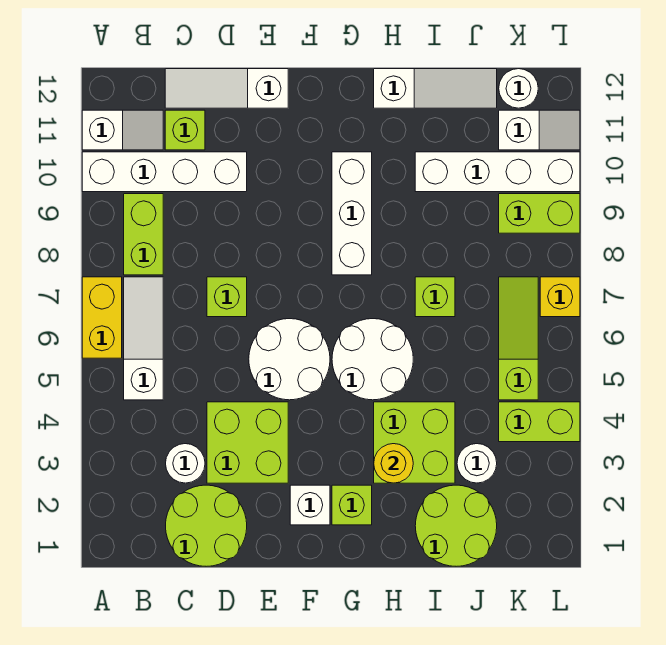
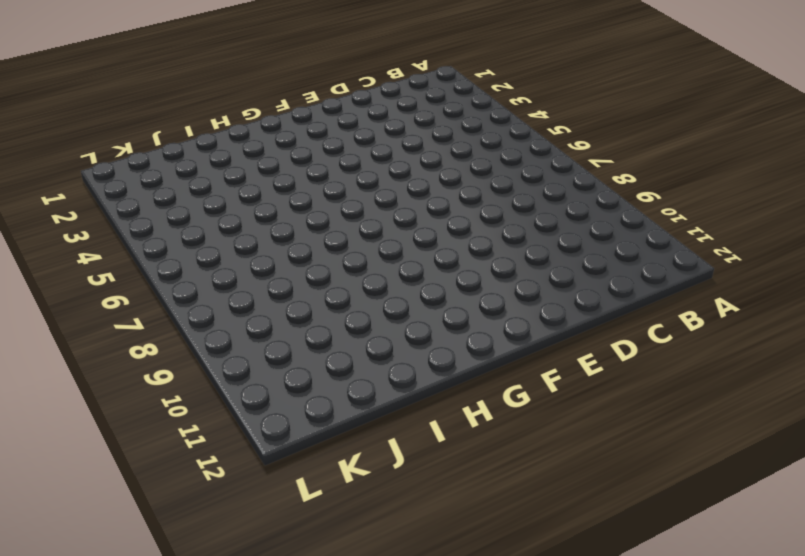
none -> yellow brick A6:A7 level 1
none -> white brick A10:D10 level 1
none -> white slope A11:B11 level 1 top A

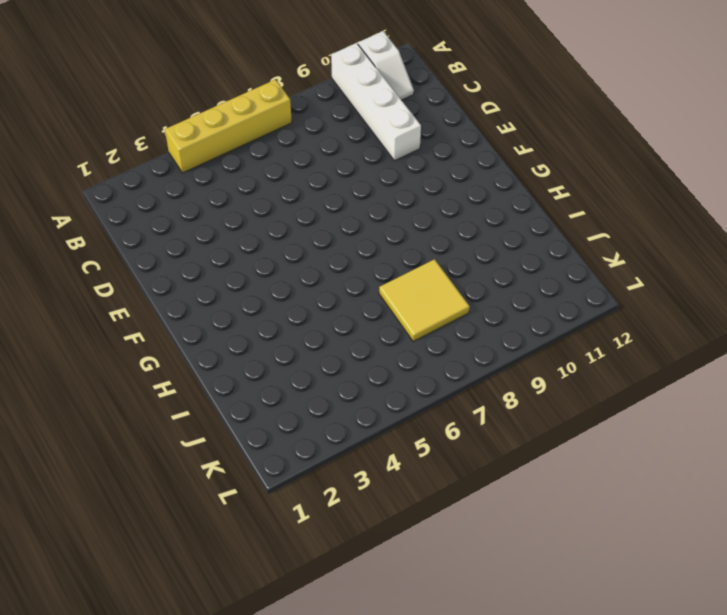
yellow brick A4:A7 level 1 -> yellow brick A6:A7 level 1
yellow tile I7:J8 level 1 -> lime brick I7 level 1
none -> white slope B5:B7 level 1 top 5
none -> lime brick B8:B9 level 1
none -> lime round brick C1:D2 level 1

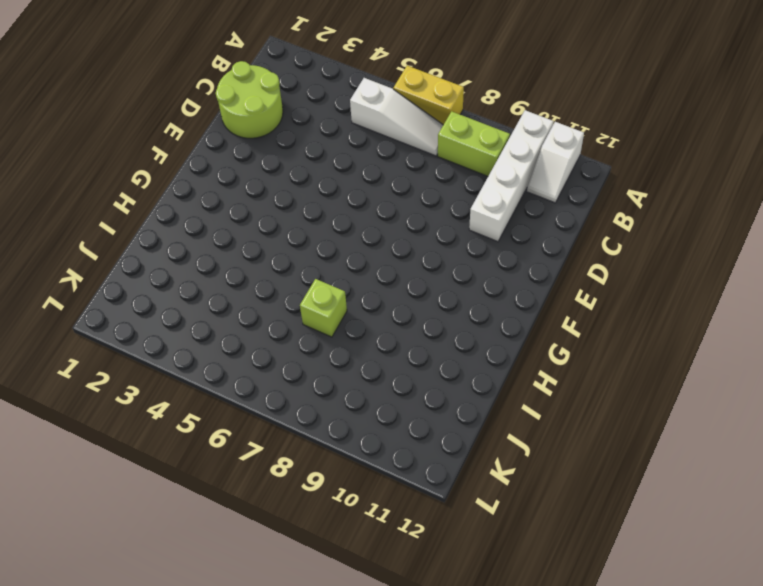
none -> white round brick C3 level 1
none -> lime brick C11 level 1
none -> white slope C12:E12 level 1 top E

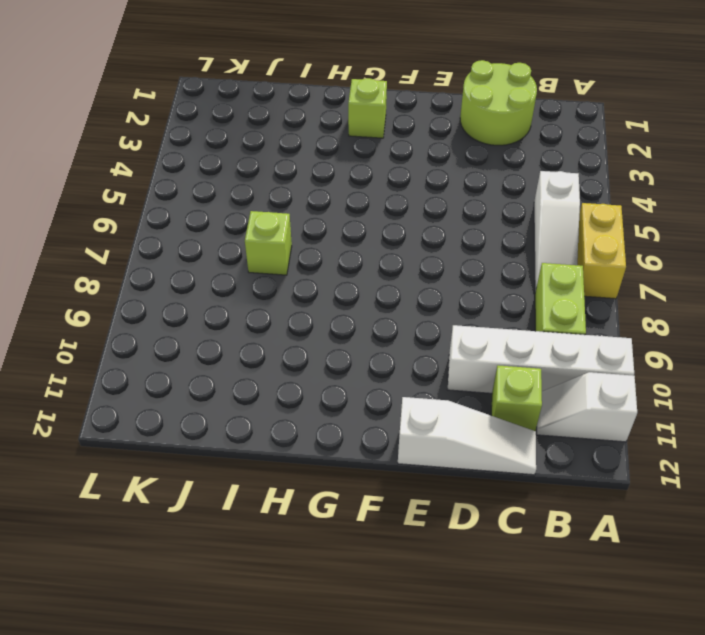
none -> white round brick C3 level 1
none -> lime brick D3:E4 level 1
none -> lime brick D7 level 1

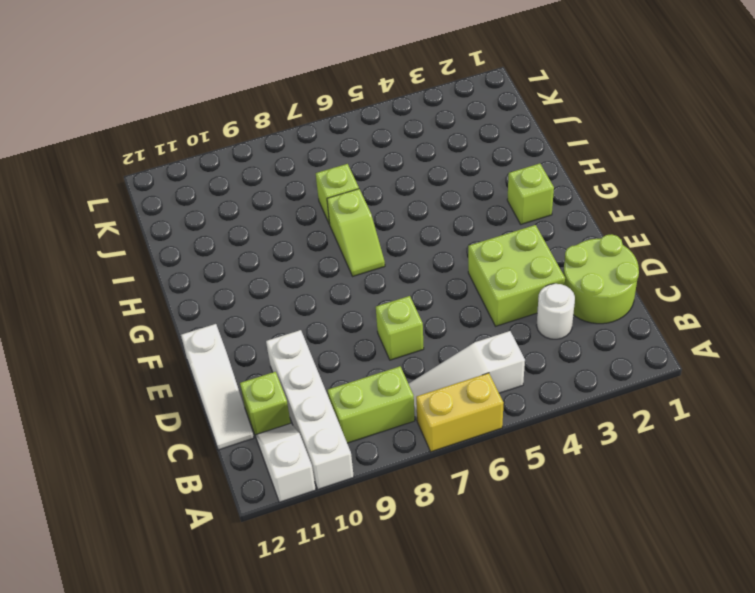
lime slope G7:H7 level 1 top H -> none
none -> white round brick E5:F6 level 1
none -> white brick F2 level 1
none -> white round brick G5:H6 level 1

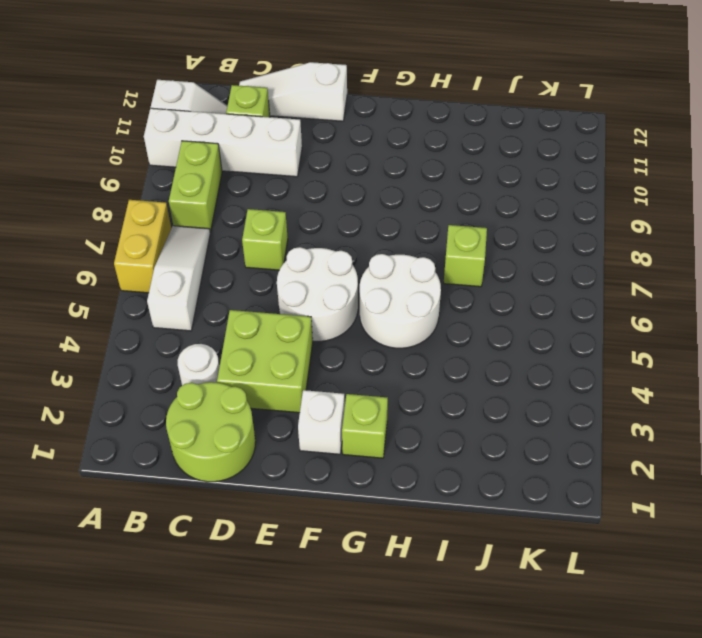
none -> white brick G8:G10 level 1
none -> lime brick H3:I4 level 1
none -> white slope H12:J12 level 1 top H

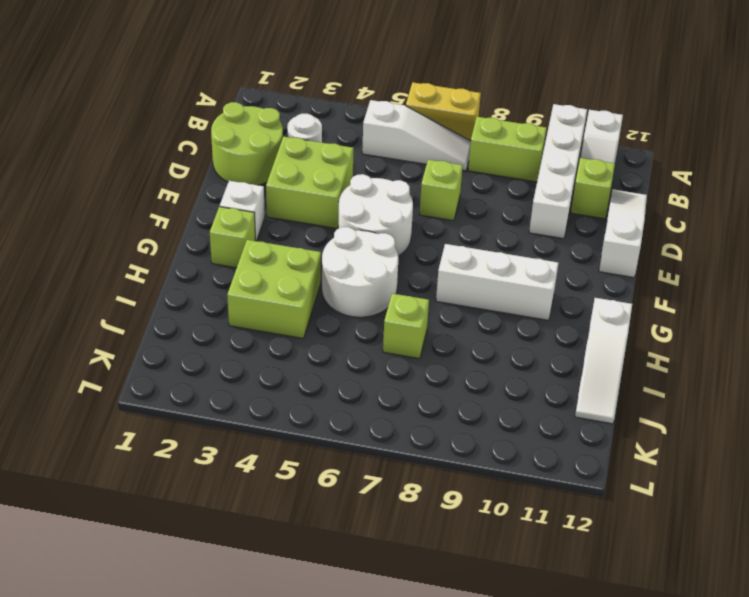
none -> lime round brick I1:J2 level 1
none -> white brick I10:L10 level 1
none -> white round brick J3 level 1

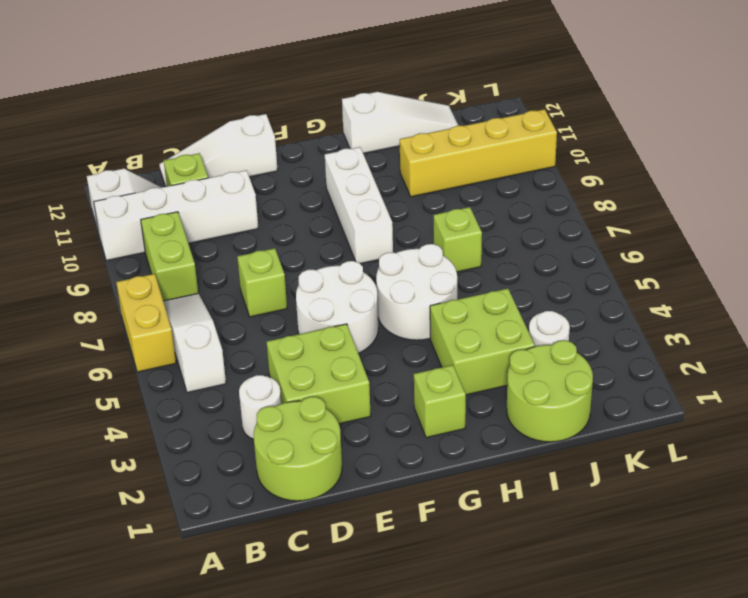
yellow brick I10:L10 level 1 -> white brick I10:L10 level 1
none -> white brick F2 level 1
none -> lime brick K4:L4 level 1
none -> lime slope K5:K7 level 1 top 5

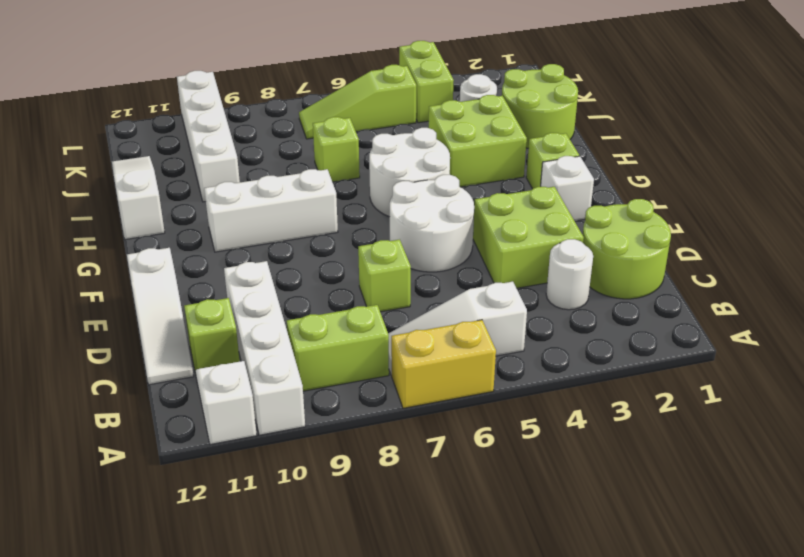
none -> lime brick K9:L9 level 1
none -> white slope K11:L11 level 1 top K
none -> white round brick K12 level 1

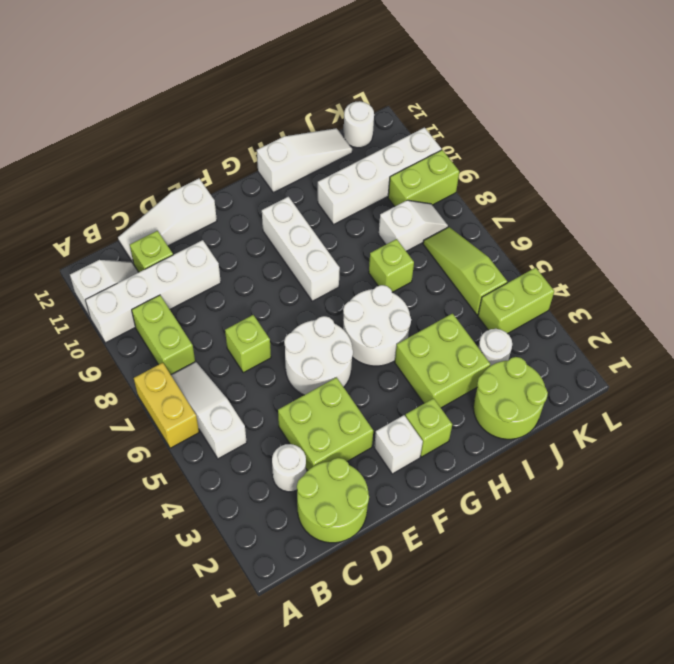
white slope J8:K8 level 1 top J -> white slope K11:L11 level 1 top K
none -> yellow brick L7 level 1
none -> yellow round brick H3 level 2

